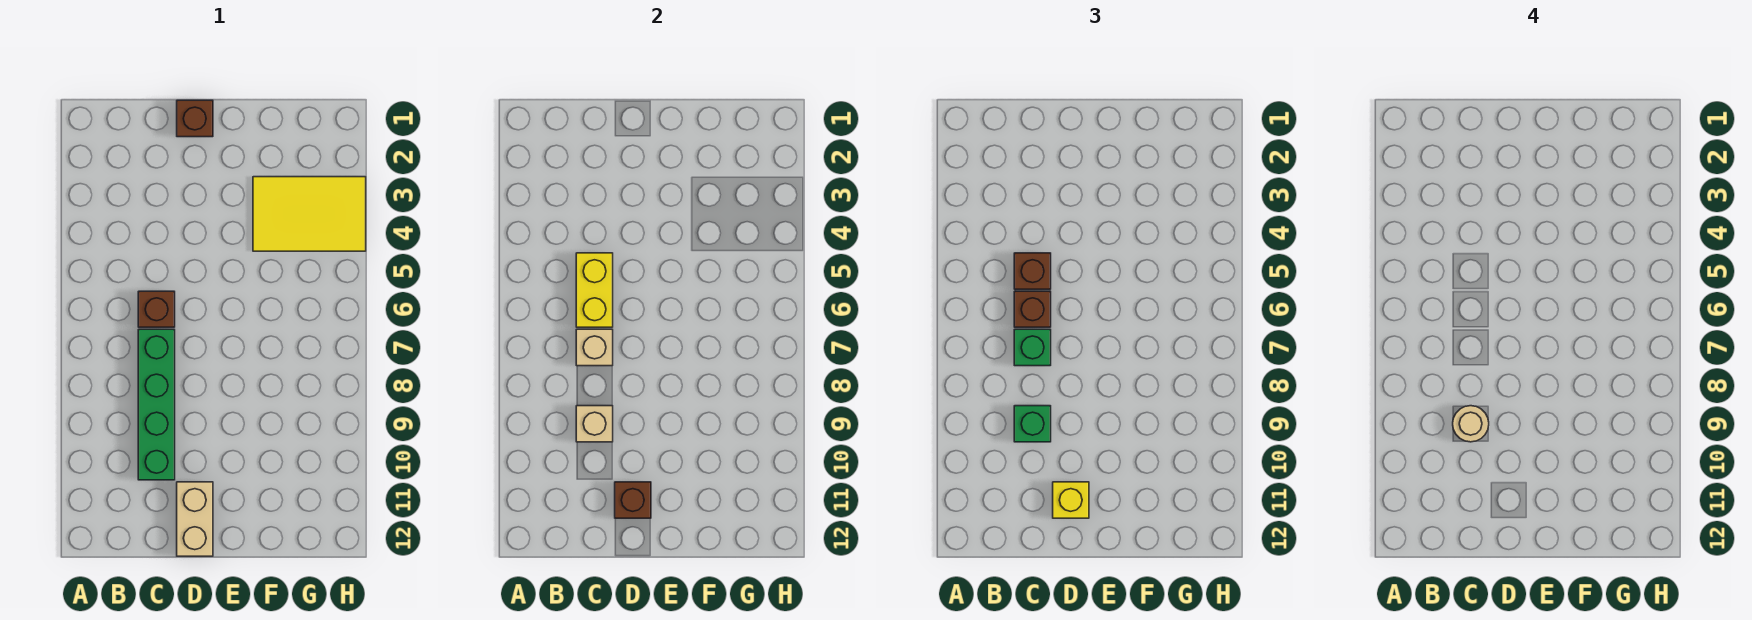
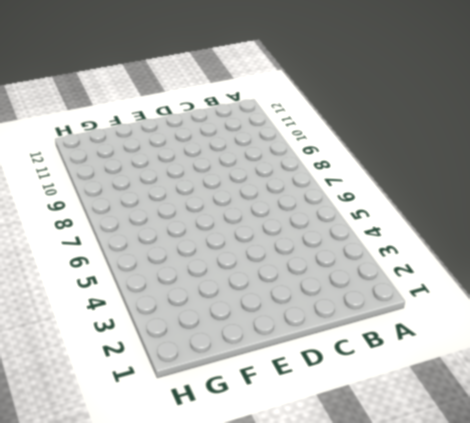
none -> brown brick C6 level 1
none -> green brick C7:C10 level 1
none -> brown brick D1 level 1

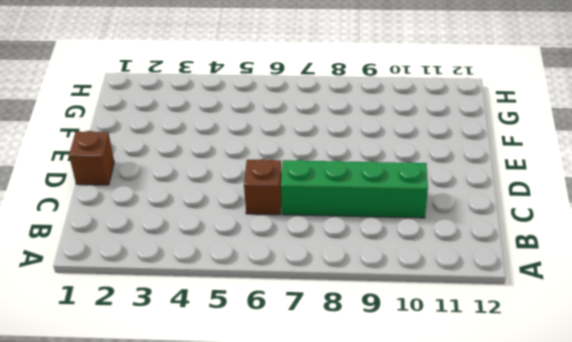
none -> tan brick D11:D12 level 1
none -> yellow tile F3:H4 level 1
none -> yellow brick C5:C6 level 2

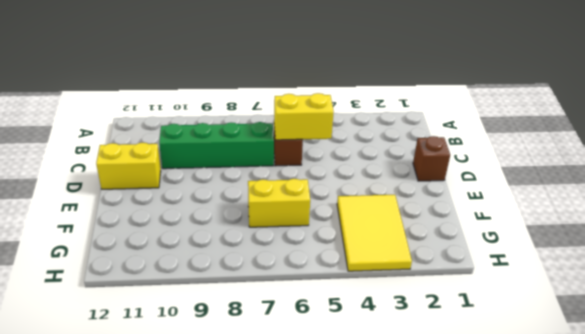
yellow brick D11:D12 level 1 -> tan brick D11:D12 level 1
yellow brick F6:F7 level 1 -> none
none -> tan brick C7 level 2
none -> tan brick C9 level 2
none -> brown brick D11 level 2

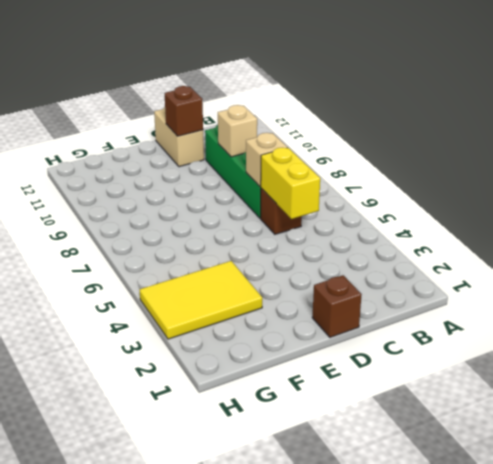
none -> brown brick C5 level 3
none -> brown brick C6 level 3
none -> green brick C7 level 3

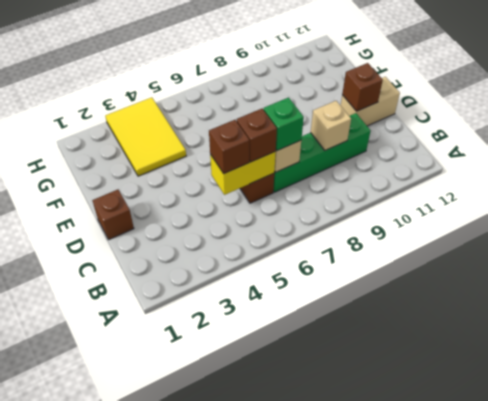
none -> green brick C9 level 3
none -> yellow brick D11 level 3
none -> tan round brick C9 level 4

